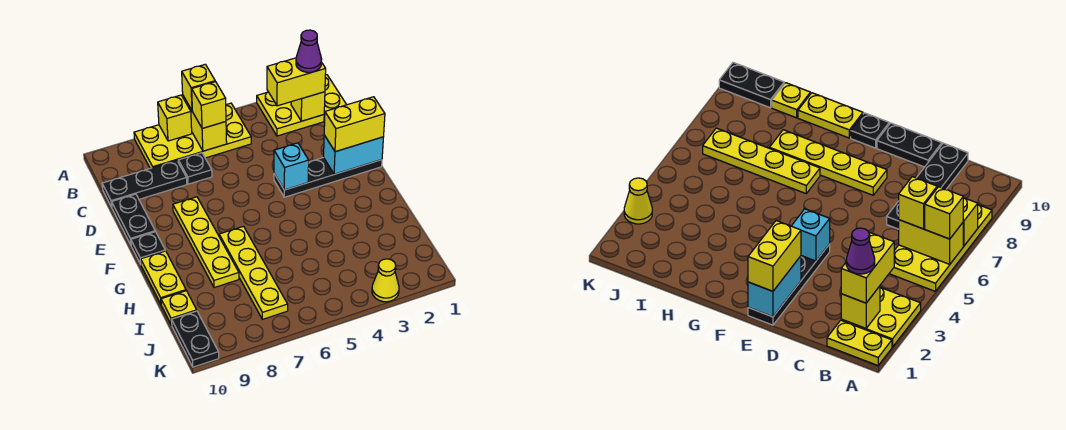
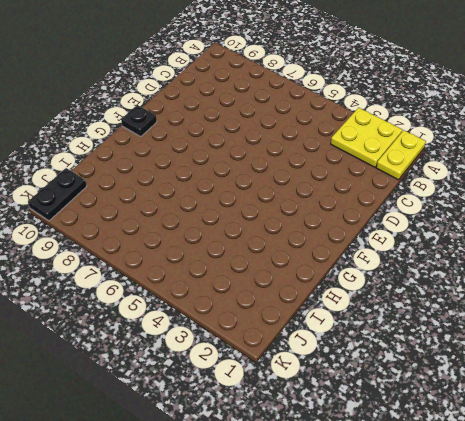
none -> yellow plate A5:B8 level 1
none -> black plate C7 level 1
none -> black plate C8:C10 level 1

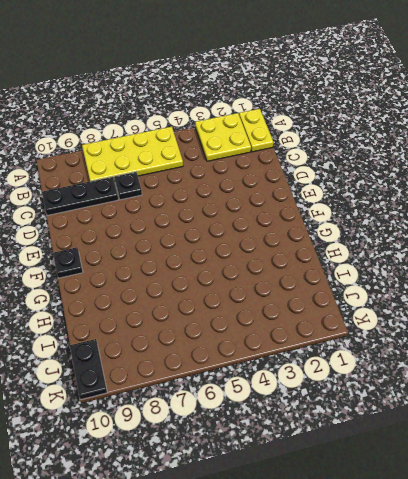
none -> black plate D10:E10 level 1
none -> black plate E1:E4 level 1
none -> yellow plate E8:H8 level 1

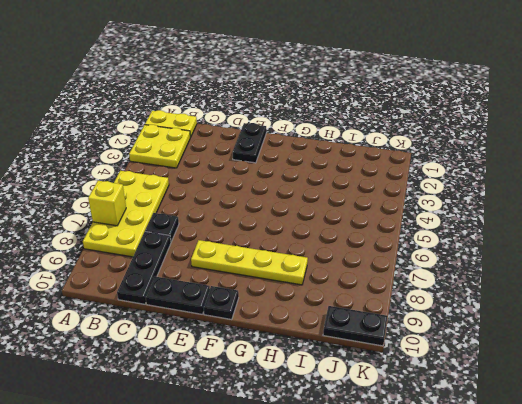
black plate E1:E2 level 1 -> black plate E1:E4 level 1
none -> yellow plate G7:J7 level 1
none -> yellow plate G10:H10 level 1
none -> yellow plate I10 level 1

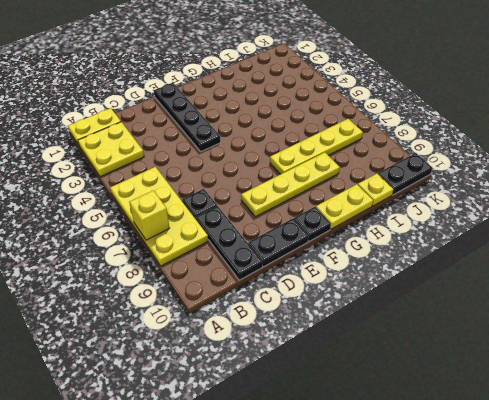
none -> yellow cone K3 level 1
none -> yellow brick A6:B6 level 2
none -> yellow brick B2 level 2

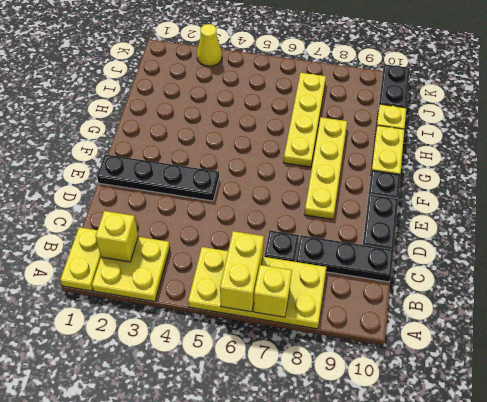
none -> cyan brick E1:E2 level 2
none -> cyan brick E4 level 2
none -> yellow brick A6 level 3

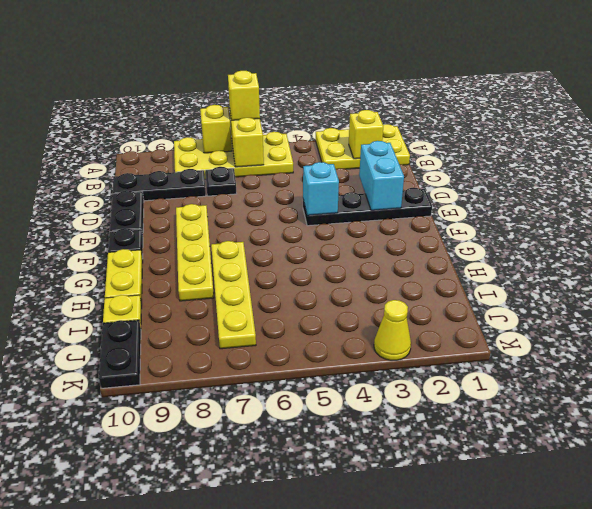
cyan brick D2:E2 level 2 -> cyan brick E1:E2 level 2
none -> yellow brick B2:B3 level 3
none -> yellow brick B6 level 3
none -> yellow brick E1:E2 level 3

